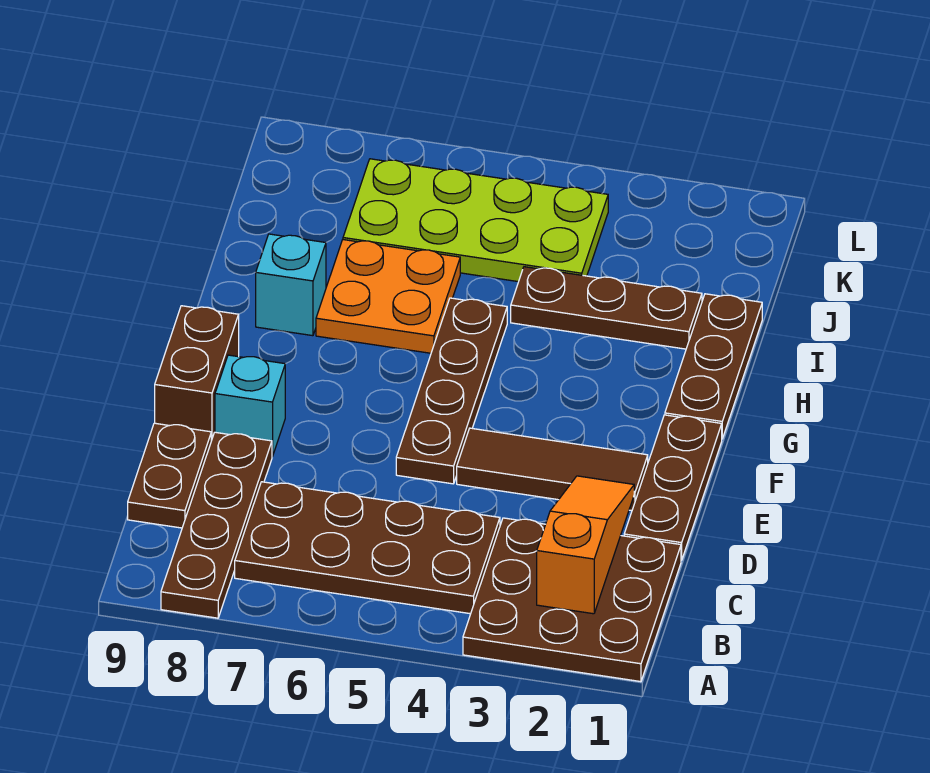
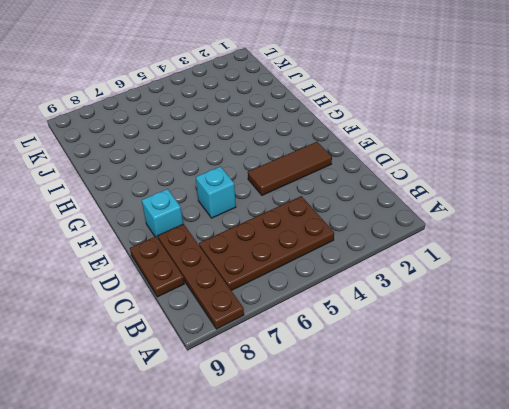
cyan brick E6 level 1 -> cyan brick H8 level 1
none -> brown plate A1:C3 level 1
none -> brown plate D1:F1 level 1
none -> brown plate E5:H5 level 1

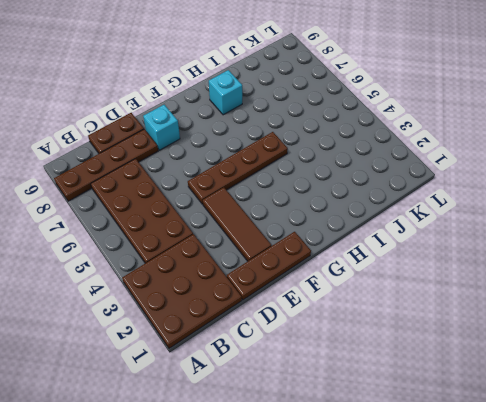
none -> brown brick E9:F9 level 1
none -> brown plate G1:I1 level 1
none -> orange plate H6:I7 level 1

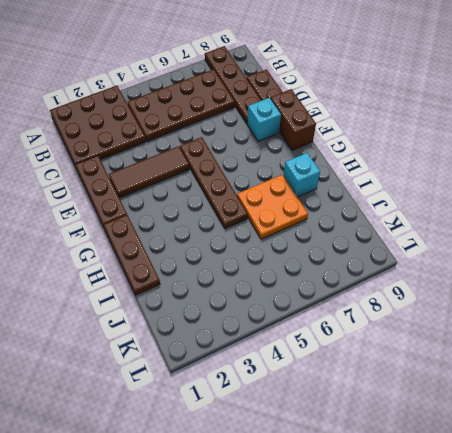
none -> brown plate I2:I4 level 1
none -> lime plate J4:K7 level 1
none -> orange slope B2:D2 level 2 top B

